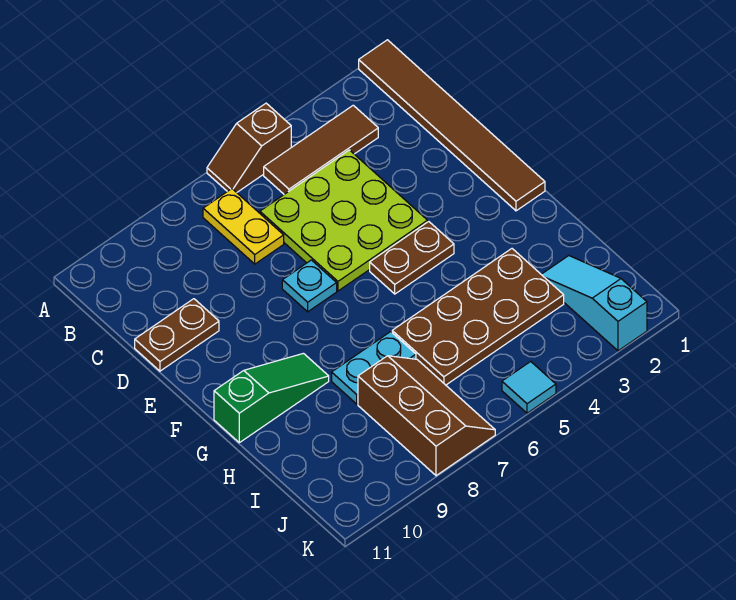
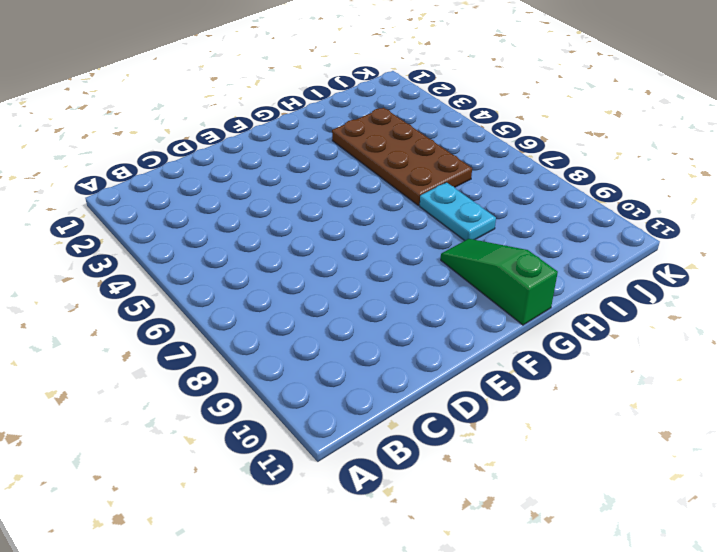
none -> brown tile A1:F1 level 1
none -> brown slope A5:A6 level 1 top 5
none -> brown tile B3:B5 level 1

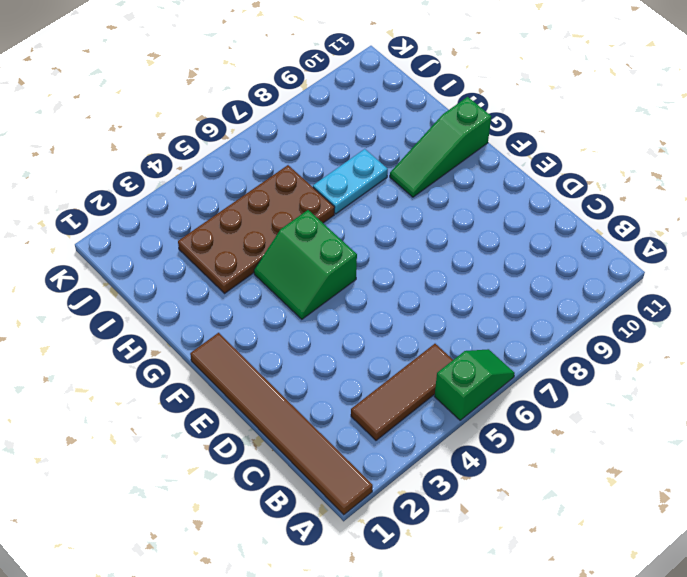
green slope A5:A6 level 1 top 5 -> brown slope A5:A6 level 1 top 5
green slope F4:G5 level 1 top 5 -> brown plate F4:F5 level 1
none -> yellow plate B7:C7 level 1
none -> lime plate C4:E6 level 1
none -> brown plate D10:D11 level 1

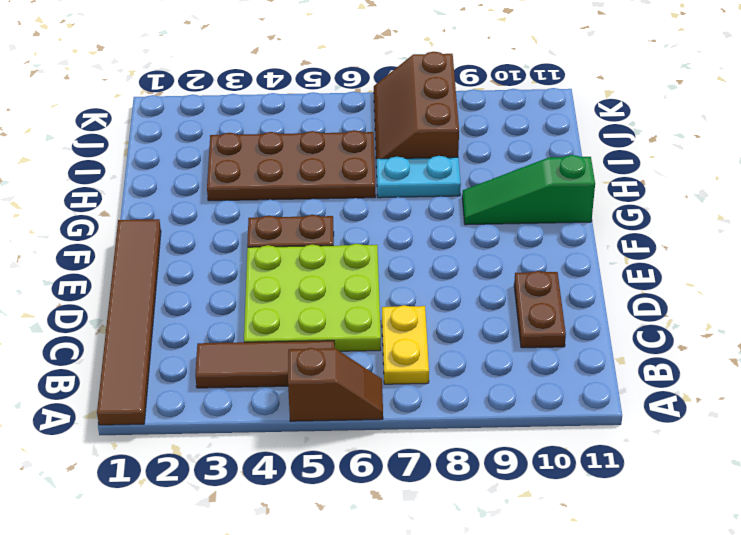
brown plate C10:D10 level 1 -> brown plate D10:D11 level 1
none -> cyan plate E7 level 1
none -> cyan slope I2:K2 level 1 top K
none -> cyan tile K5 level 1

